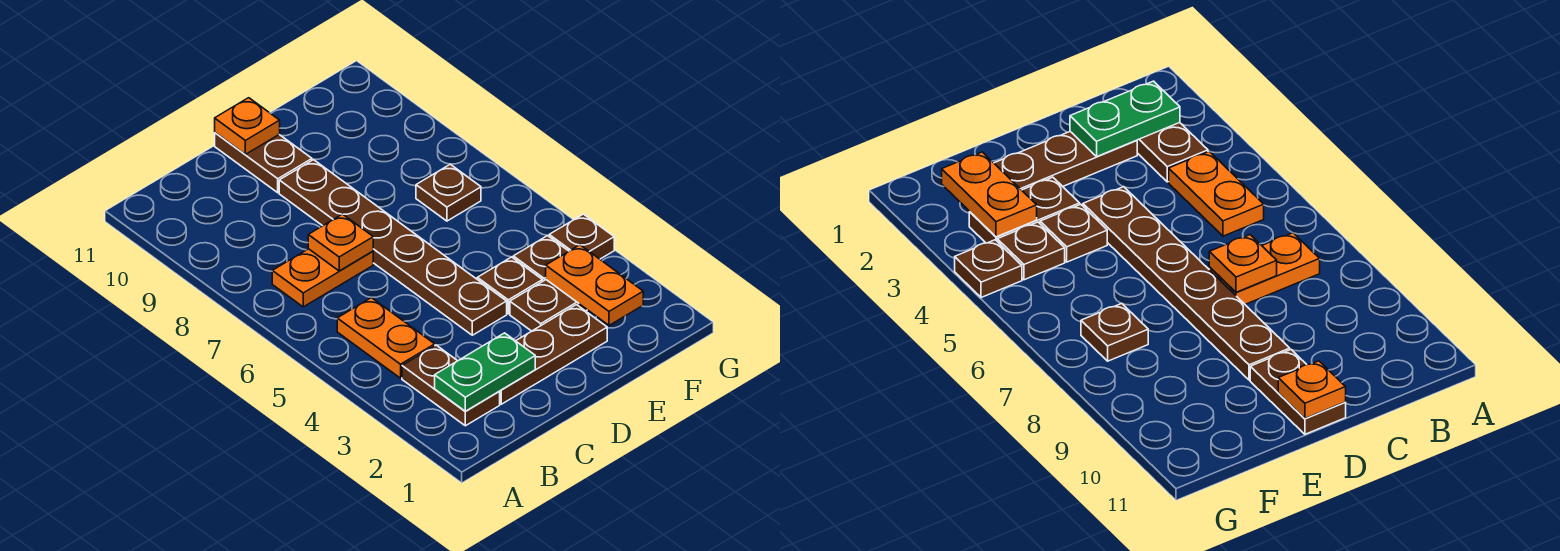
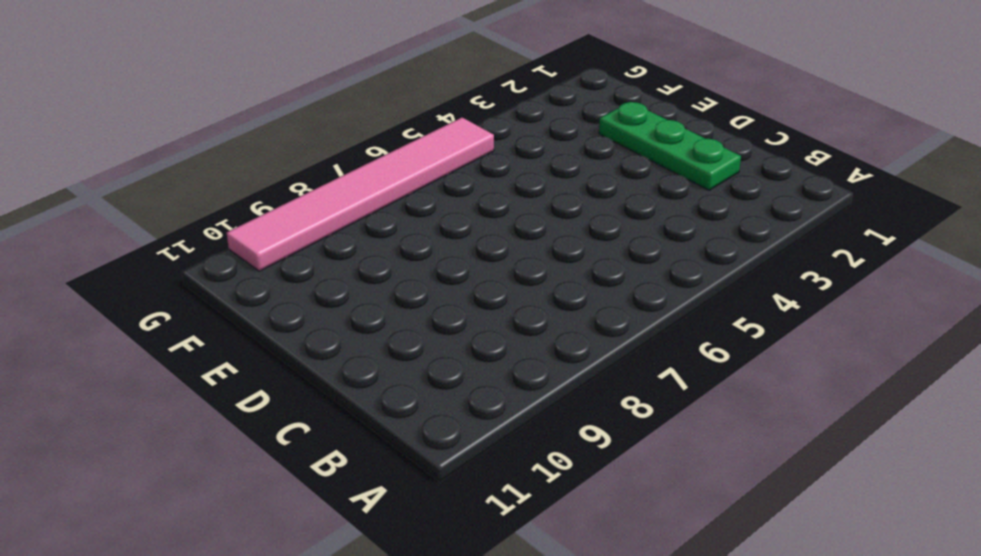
green plate C2:E2 level 1 -> brown plate C2:E2 level 1
pink tile G5:G10 level 1 -> none
none -> brown plate B2:B3 level 1
none -> orange plate B4:B5 level 1
none -> orange plate B7:C7 level 1

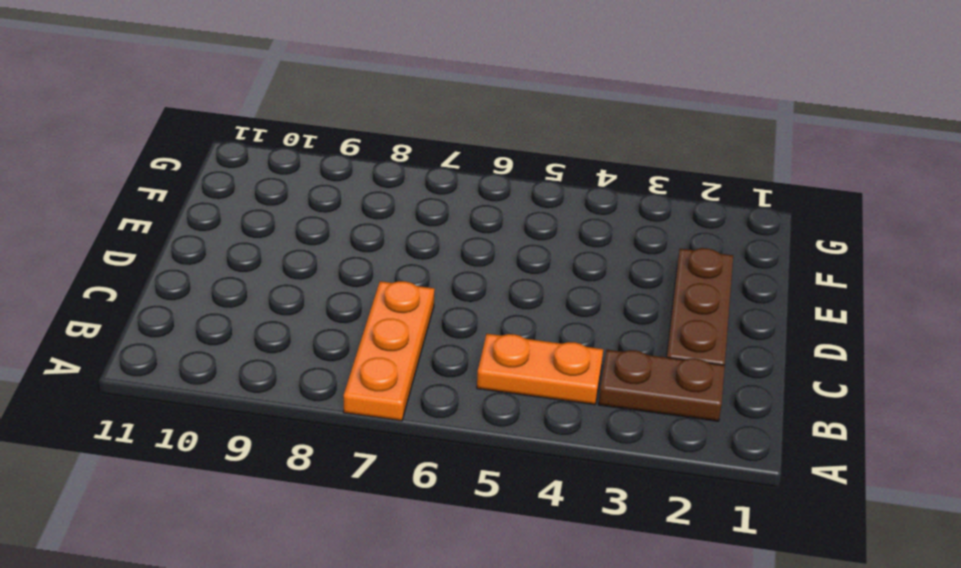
orange plate A7:C7 level 1 -> orange plate B7:C7 level 1
none -> brown plate D4:D9 level 1
none -> brown plate D10:D11 level 1
none -> brown plate E3:F3 level 1

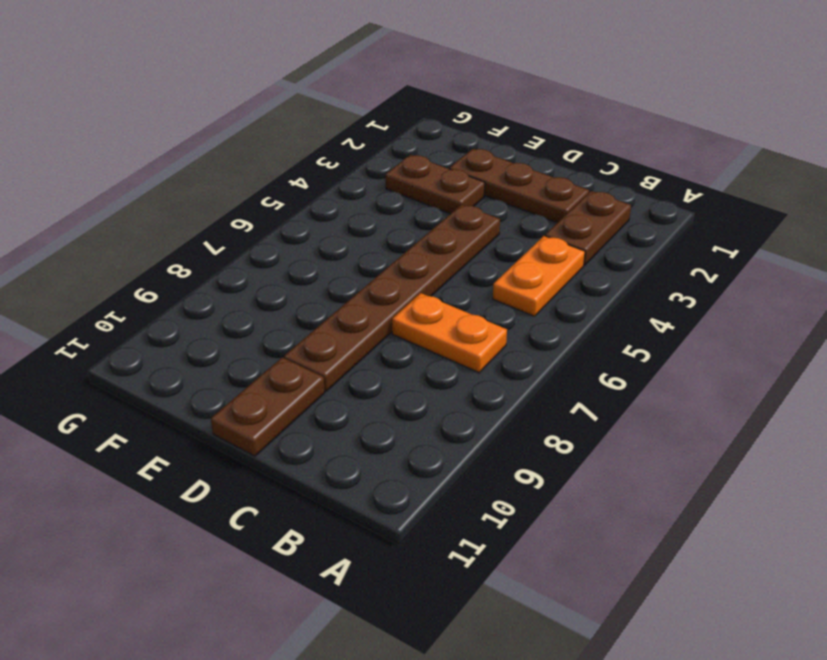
none -> brown plate E4 level 1
none -> brown plate F4 level 1
none -> brown plate F7 level 1

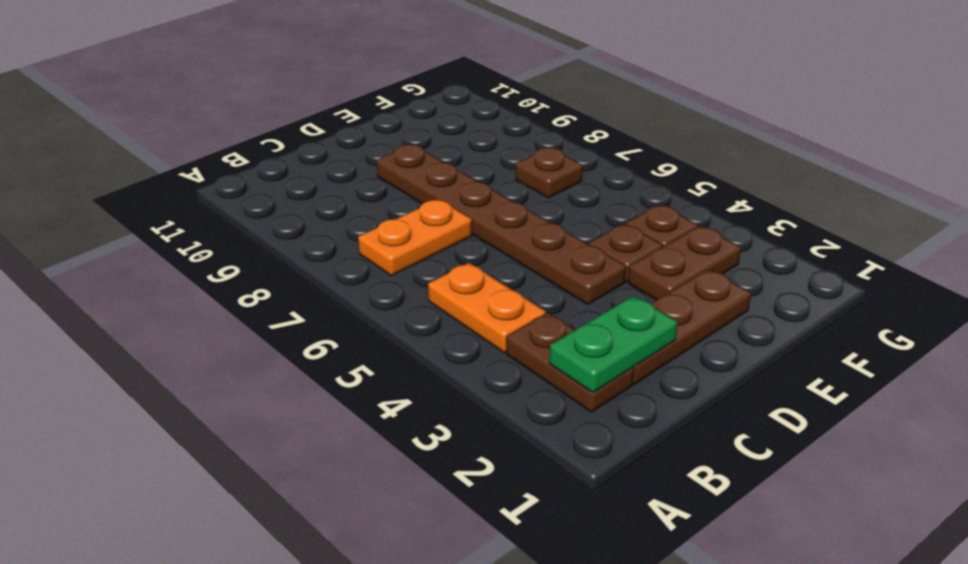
none -> brown plate D10:D11 level 1
none -> brown plate G4 level 1
none -> orange plate C7 level 2

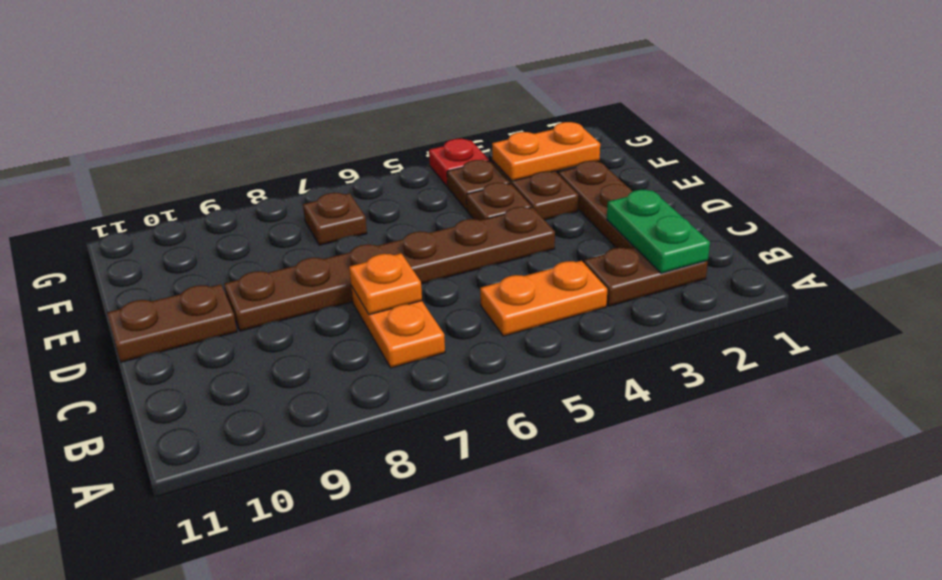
red plate G4 level 1 -> brown plate G4 level 1
none -> orange plate D11 level 2

